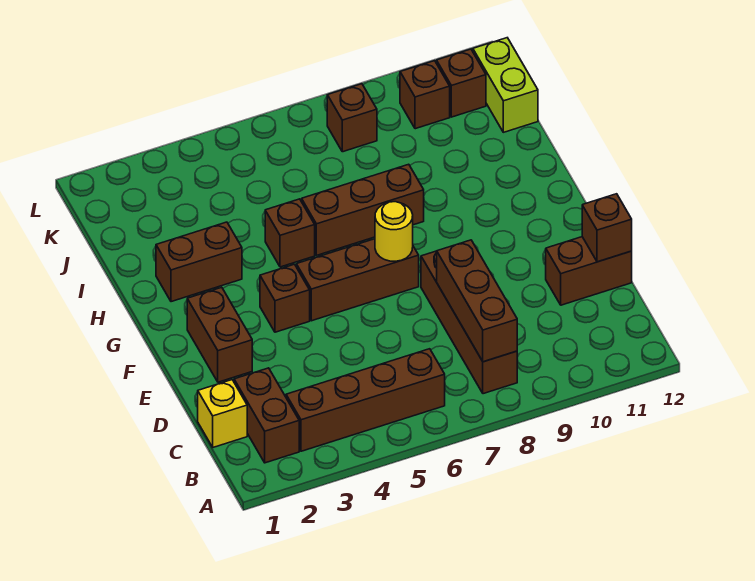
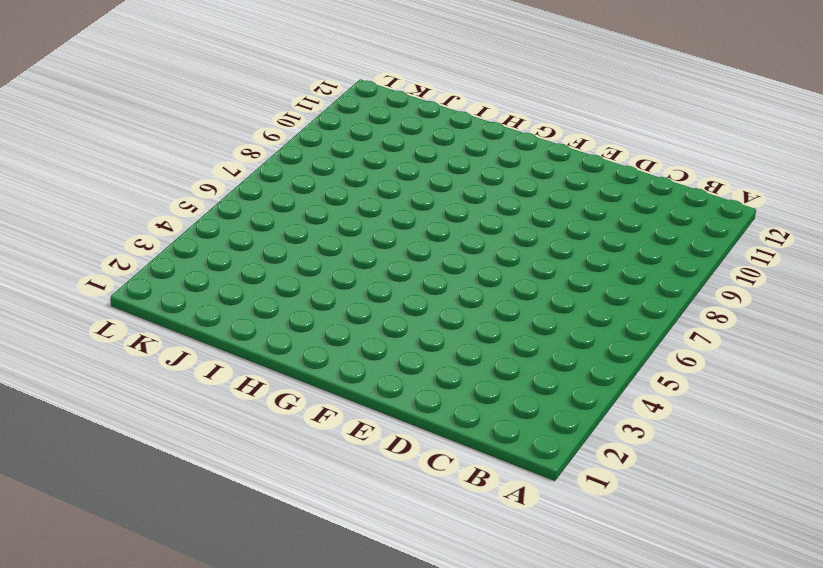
none -> brown brick B2:C2 level 1
none -> brown brick B3:B6 level 1
none -> brown brick B8:E8 level 1

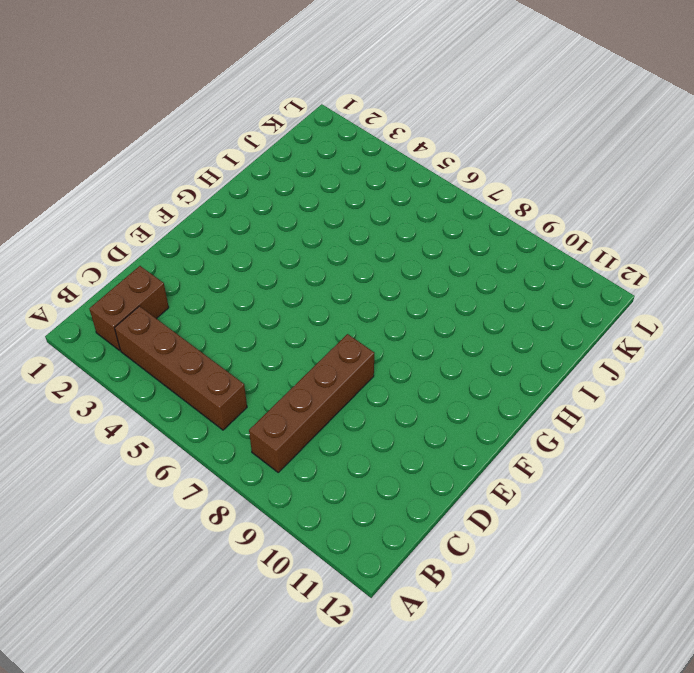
none -> yellow brick C1 level 1
none -> brown brick D11:D12 level 1
none -> brown brick E2:F2 level 1

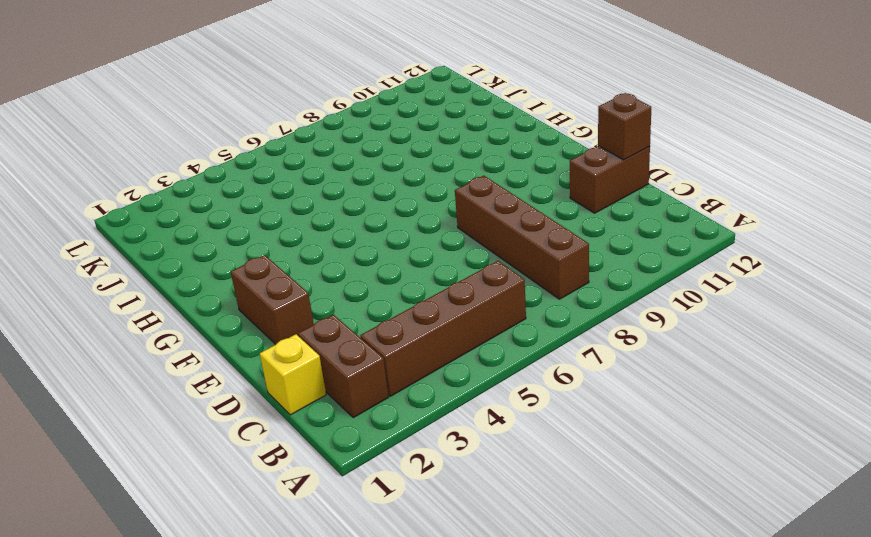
none -> brown brick F4 level 1
none -> brown brick F5:F7 level 1
none -> brown brick H2:H3 level 1

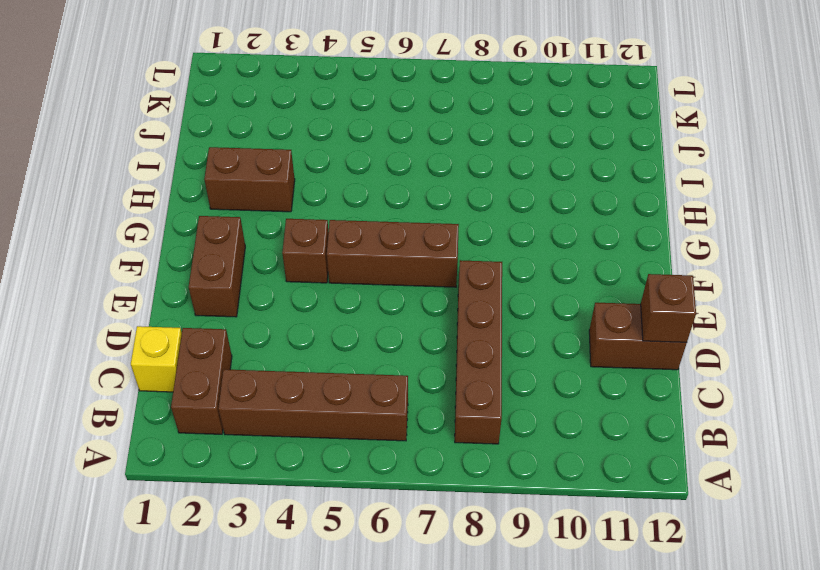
none -> brown brick H5 level 1
none -> brown brick H6:H8 level 1
none -> lime brick J12:K12 level 1

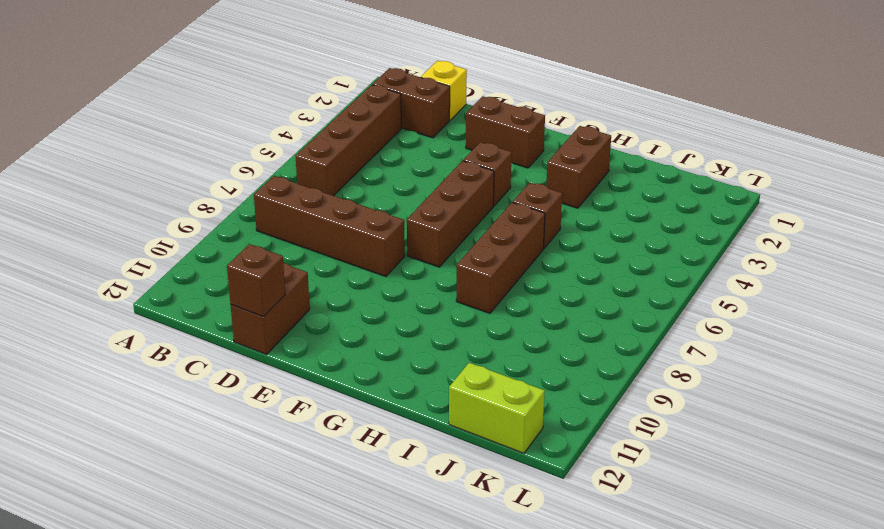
none -> brown brick K8 level 1
none -> brown brick K10 level 1
none -> brown brick K11 level 1

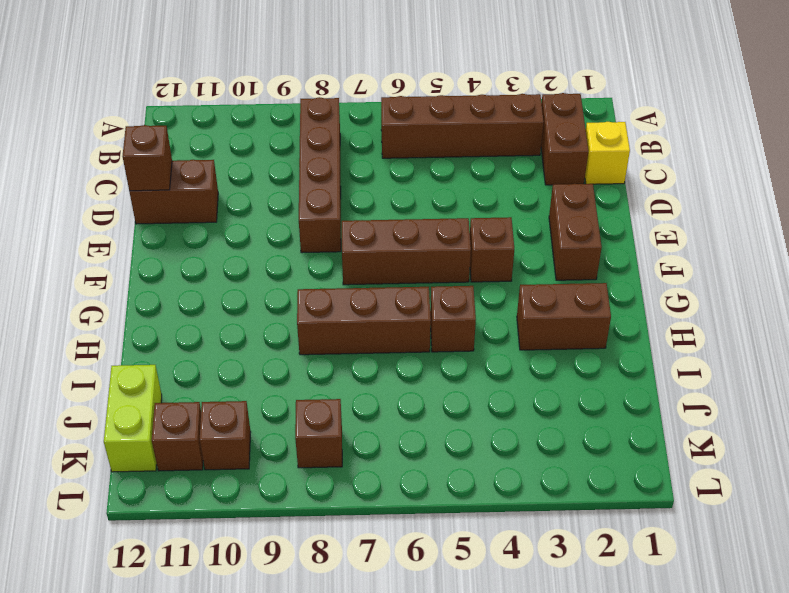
none -> brown brick B8:D8 level 2
none -> yellow round brick F7 level 2

